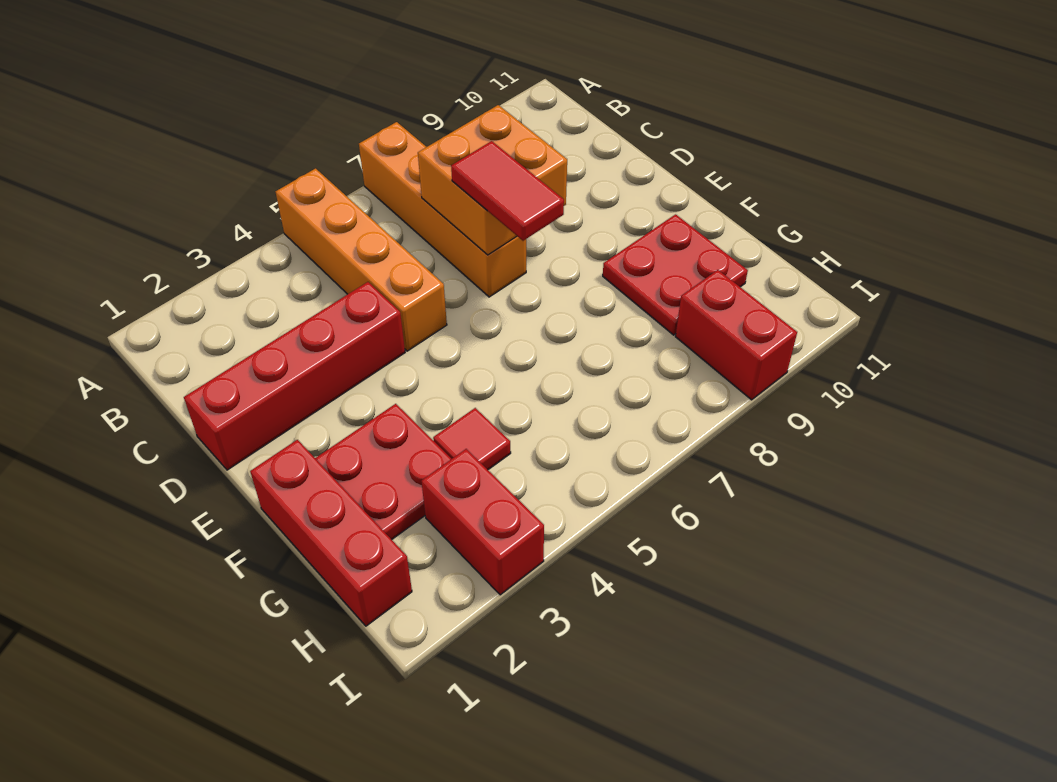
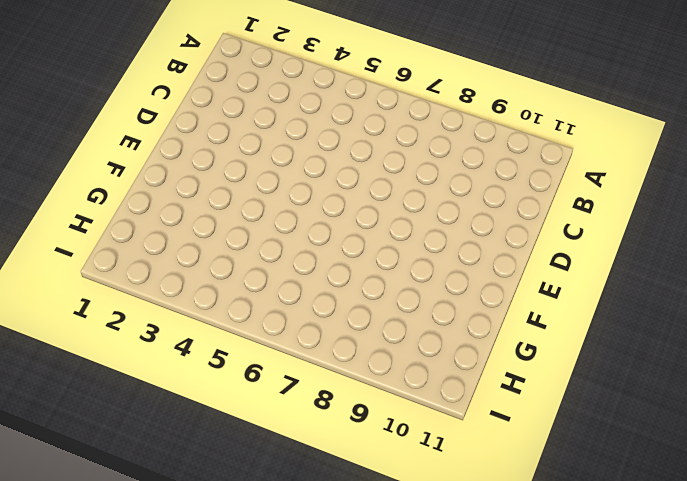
none -> orange brick A5:D5 level 1
none -> orange brick A7:D7 level 1

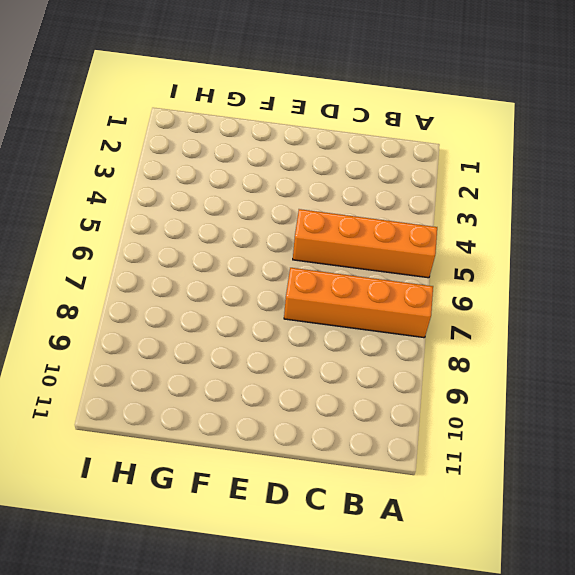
none -> red brick D1:D4 level 1
none -> red brick F1:H1 level 1

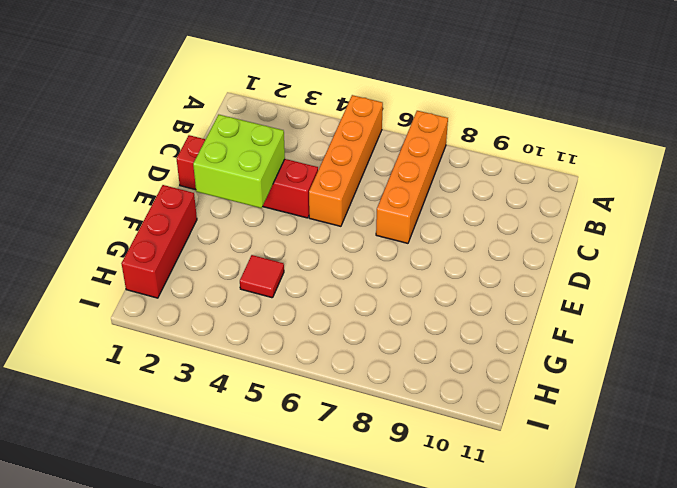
lime brick D2:E3 level 2 -> none
none -> red plate F2:G3 level 1
none -> red plate F9:G10 level 1

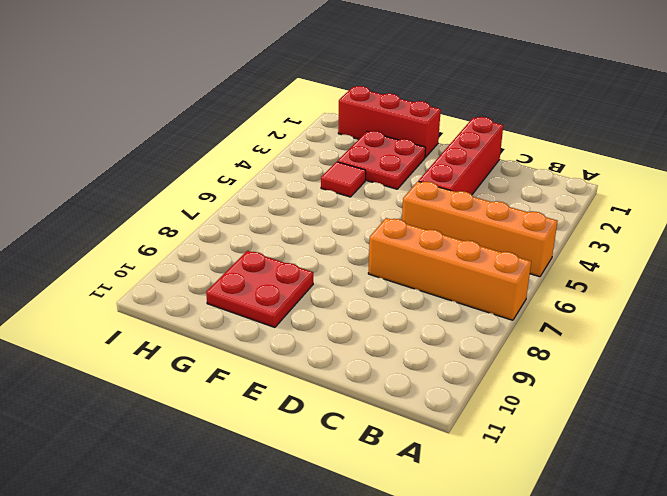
none -> red brick H3:I3 level 1
none -> red brick H9:I9 level 1

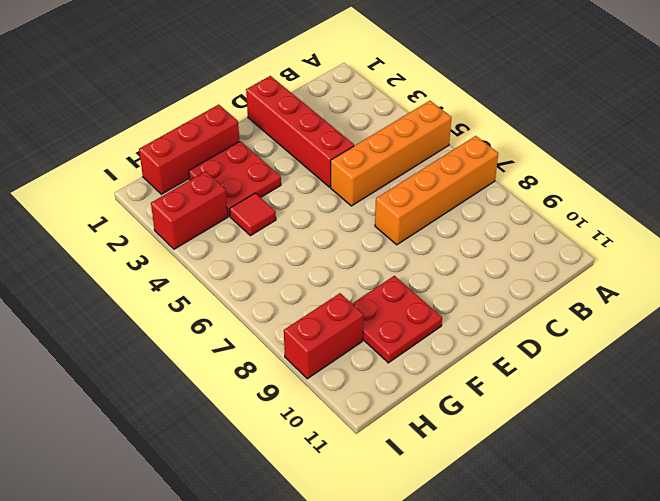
none -> orange brick C7:D8 level 2
none -> red tile D7:E7 level 3

